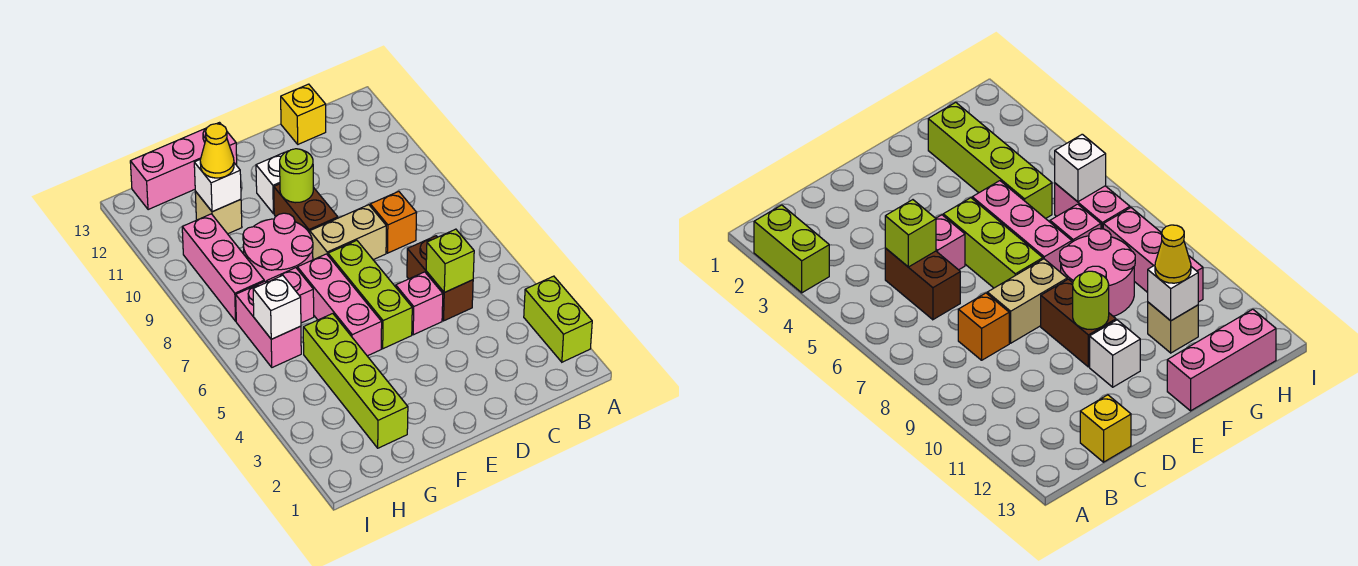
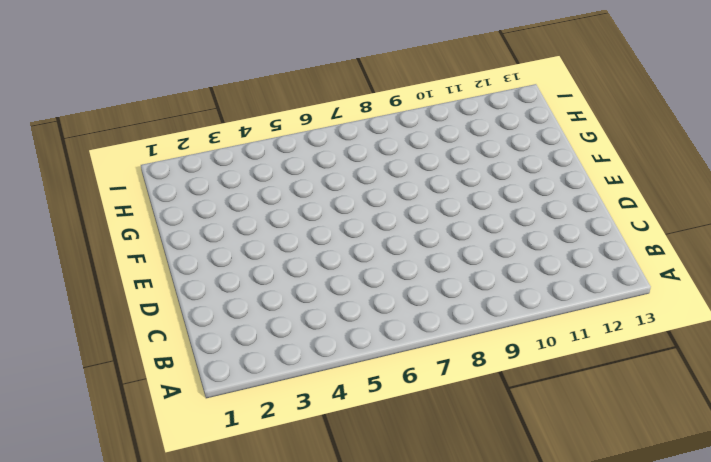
none -> lime brick A2:A3 level 1
none -> brown brick C5:C6 level 1
none -> orange brick C8 level 1

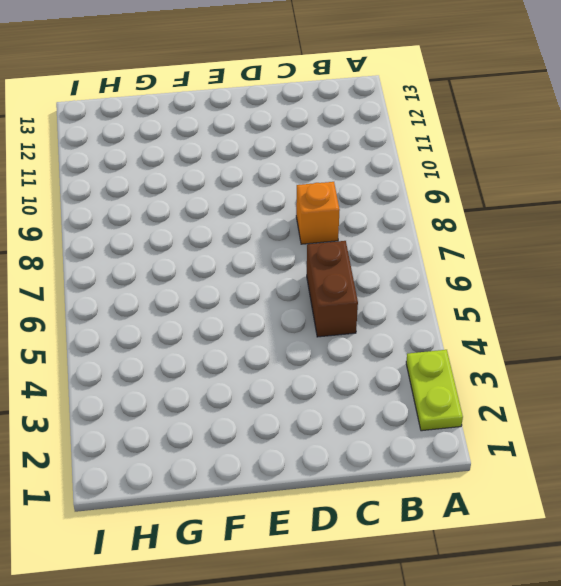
lime plate A2:A3 level 1 -> lime brick A2:A3 level 1
none -> yellow brick C13 level 1
none -> pink brick D5 level 1
none -> tan brick D8:E8 level 1

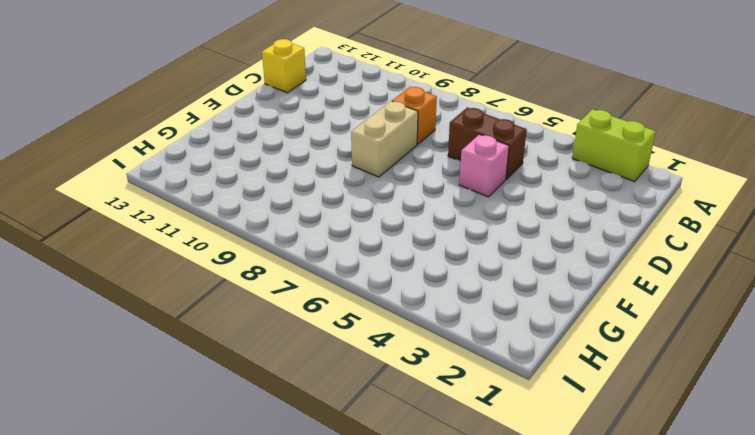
none -> lime brick E5:E7 level 1
none -> brown brick E9:E10 level 1
none -> white brick E11 level 1

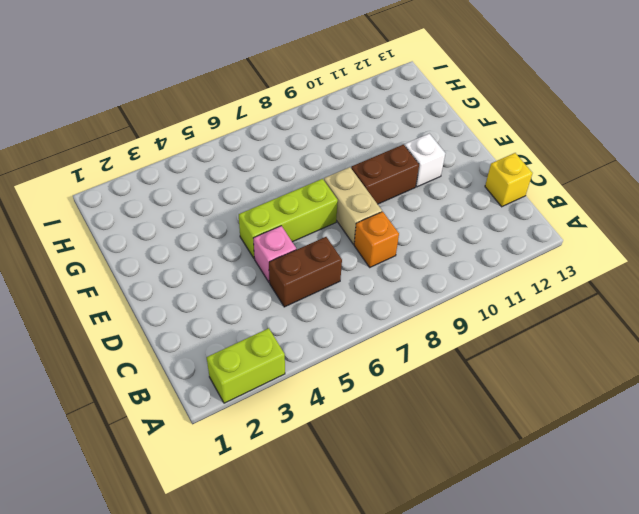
none -> pink brick F5:F7 level 1
none -> pink round brick F8:G9 level 1
none -> pink brick F13:H13 level 1

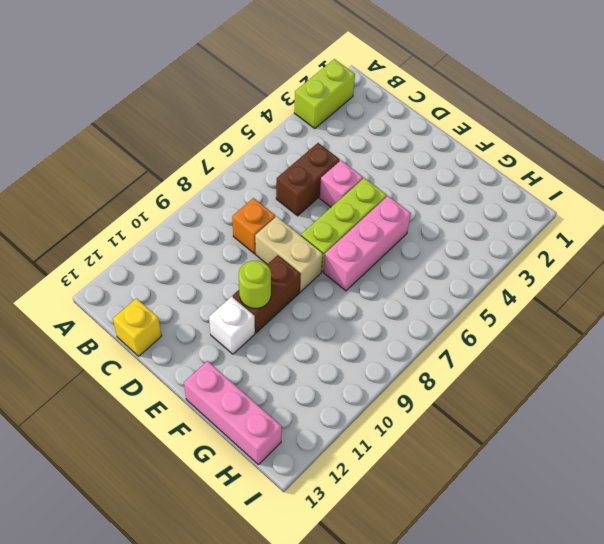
none -> pink round brick F8:G9 level 1
none -> lime brick G2:G5 level 1
none -> pink brick G7 level 1

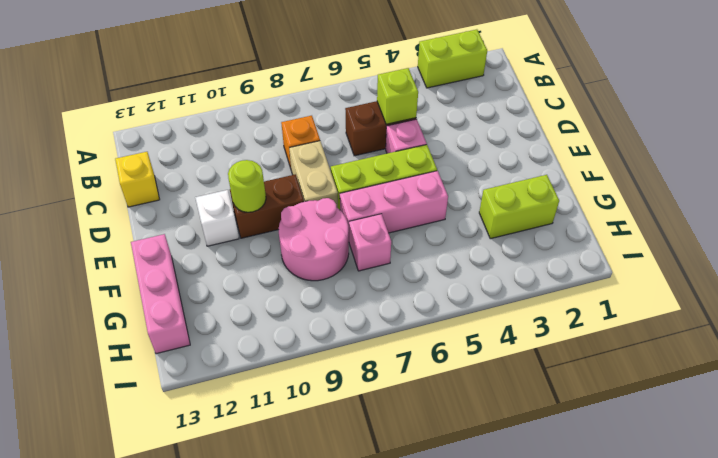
lime brick G2:G3 level 1 -> lime brick G2:G5 level 1
none -> tan brick G11 level 1
none -> pink brick H6:H7 level 1
none -> pink brick H8:H10 level 1

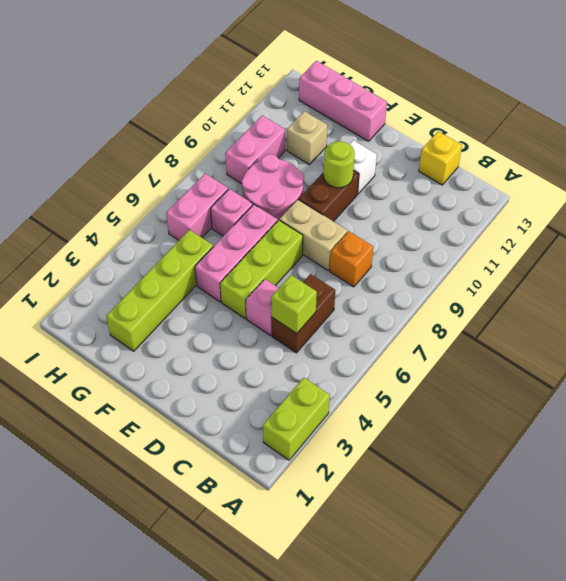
pink brick H9:H10 level 1 -> pink brick H8:H10 level 1
none -> white brick G11 level 2
none -> white brick H6 level 2
none -> yellow cone G11 level 3

